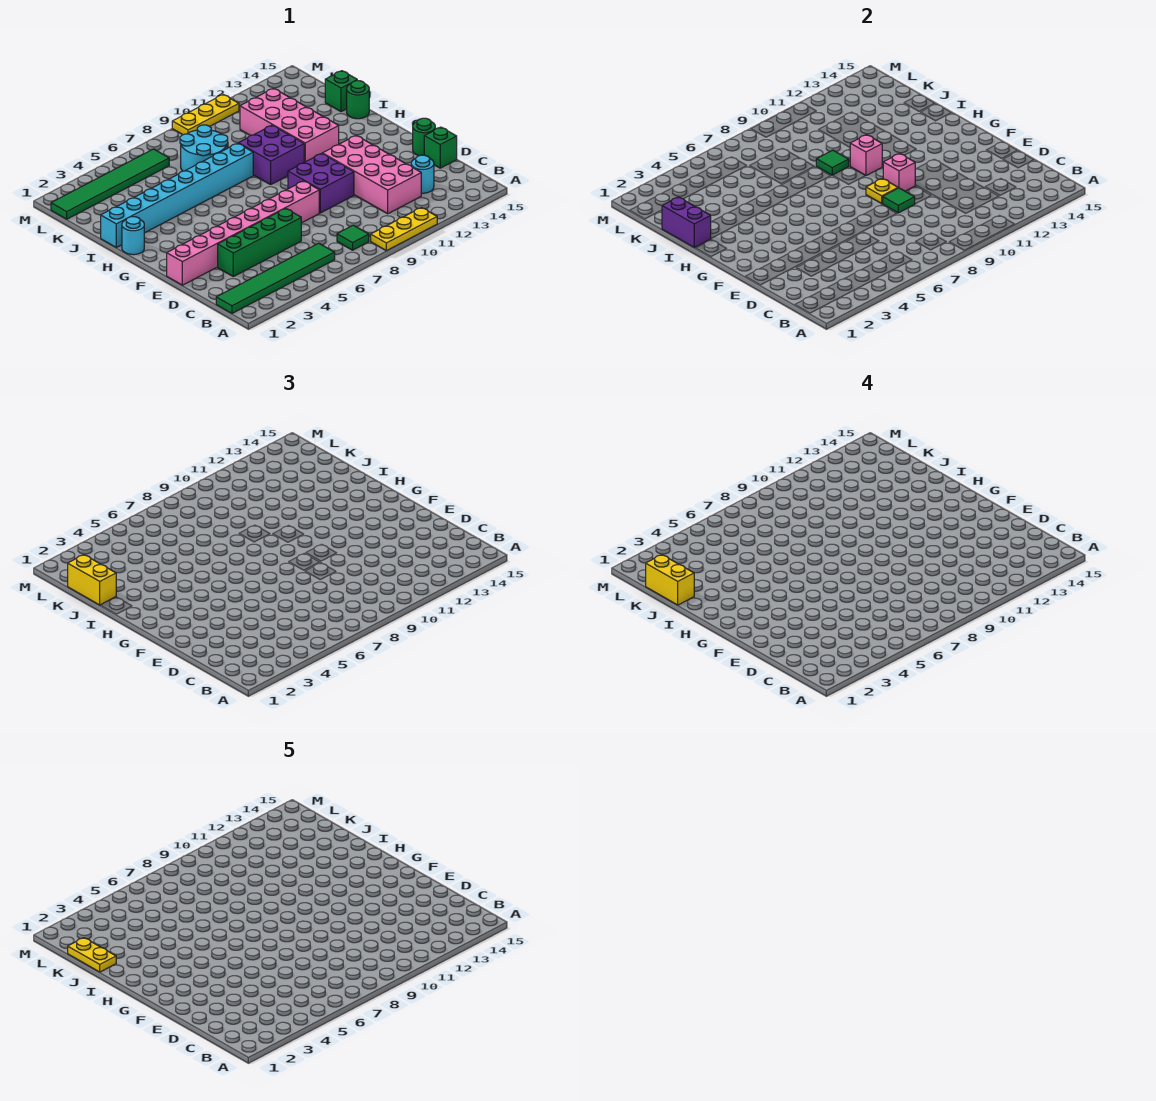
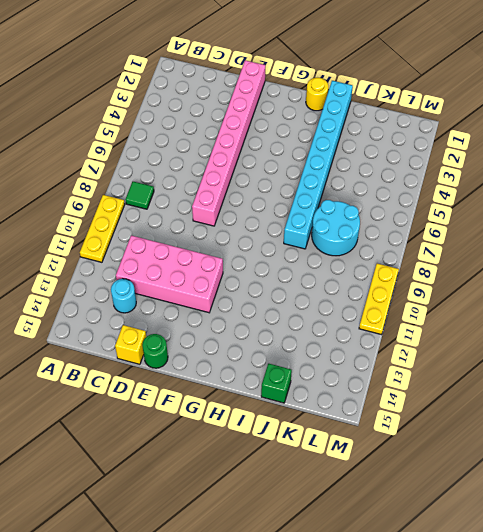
yellow brick D15 level 1 -> green brick D15 level 1
yellow round brick H1 level 1 -> cyan round brick H1 level 1
none -> green tile B1:B6 level 1
none -> green brick D3:D6 level 1
none -> purple brick E9:F10 level 1

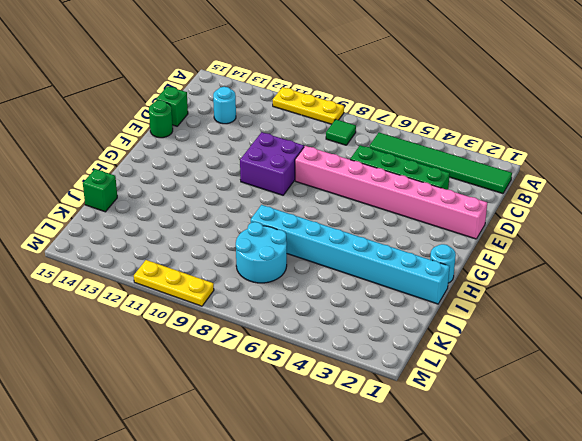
none -> pink brick C11:F12 level 1
none -> purple brick H9:I10 level 1
none -> pink brick H11:K12 level 1

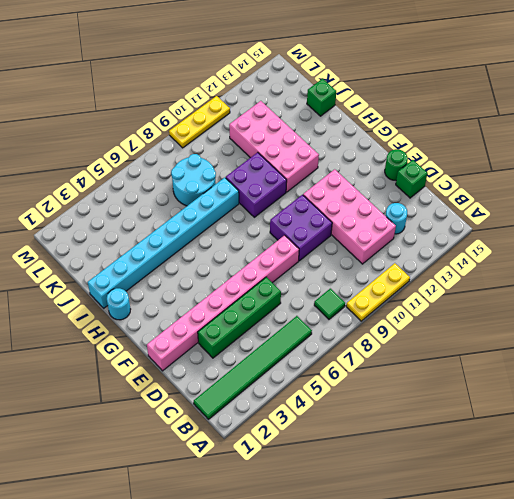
none -> green round brick I15 level 1
none -> green tile L1:L6 level 1
none -> green tile E9 level 2

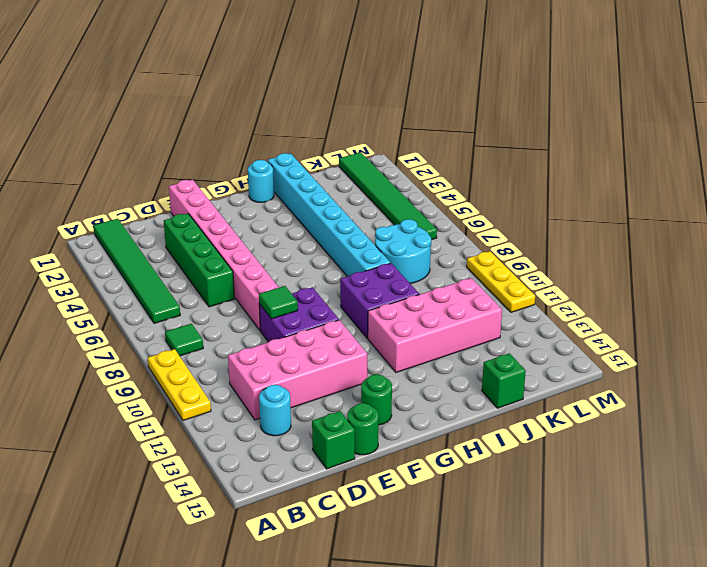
green round brick F14 level 1 -> green round brick I15 level 1
none -> yellow plate F9 level 2
none -> pink brick F10 level 2
none -> pink brick H10 level 2

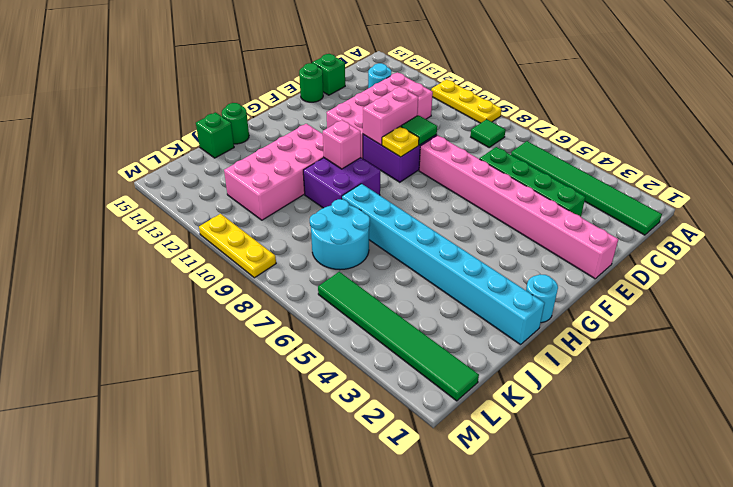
pink brick E10:F10 level 2 -> pink brick F10 level 2
none -> purple brick I1:J1 level 2
none -> green tile I9 level 2
none -> yellow brick J1:K1 level 3

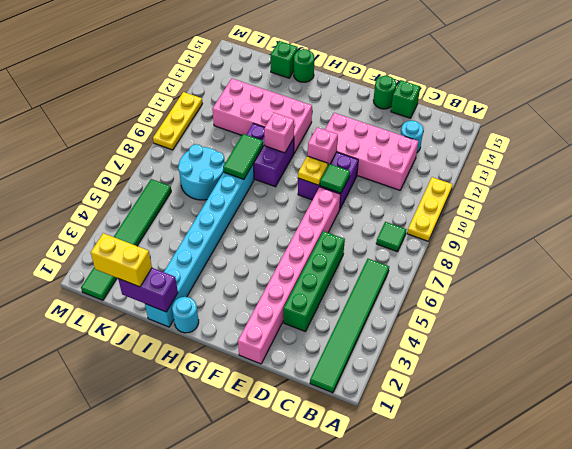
green tile I8:I9 level 2 -> green tile I9 level 2
none -> yellow brick J1:K1 level 4
none -> yellow plate J1:K1 level 5

